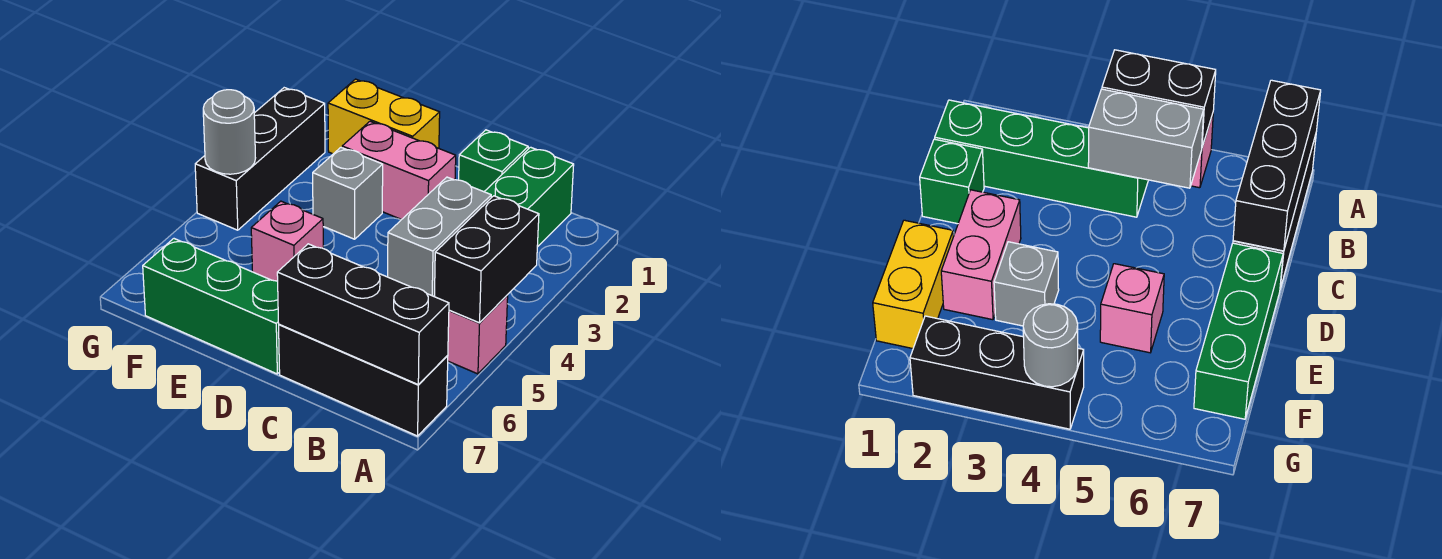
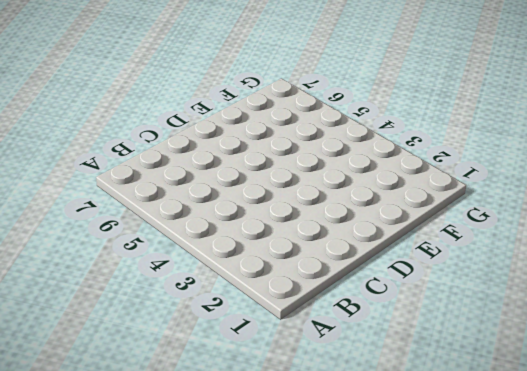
none -> pink brick A5 level 1
none -> black brick A7:C7 level 1
none -> green brick B1:B4 level 1

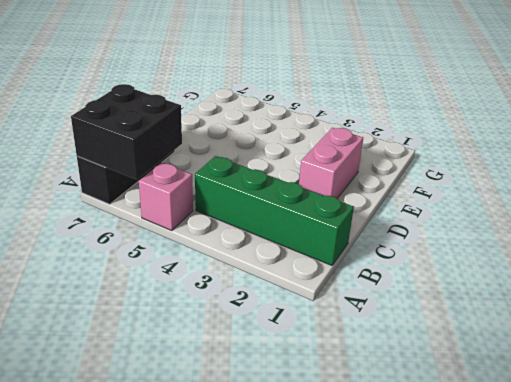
black brick A6:B7 level 2 -> black brick A7:C7 level 2
none -> green brick C1 level 1
none -> green brick D7:F7 level 1
none -> yellow brick E1:F1 level 1

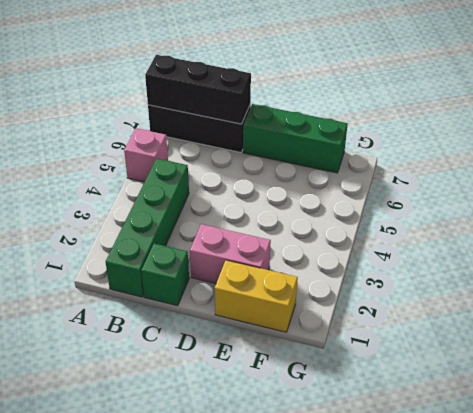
none -> grey brick E3 level 1
none -> pink brick E5 level 1
none -> black brick G2:G4 level 1

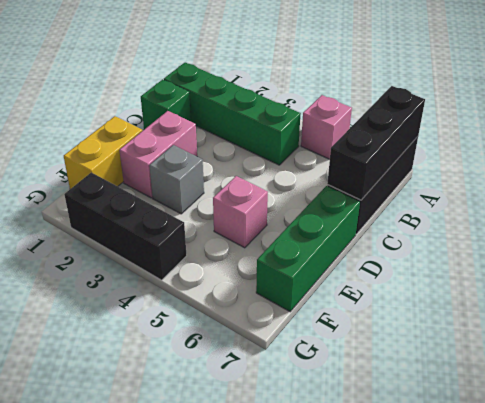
none -> black brick A4:A5 level 2
none -> grey brick B4:B5 level 2
none -> grey round brick G4 level 2

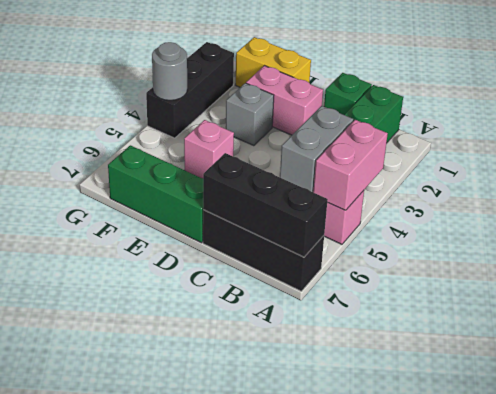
pink brick A4:A5 level 2 -> black brick A4:A5 level 2

